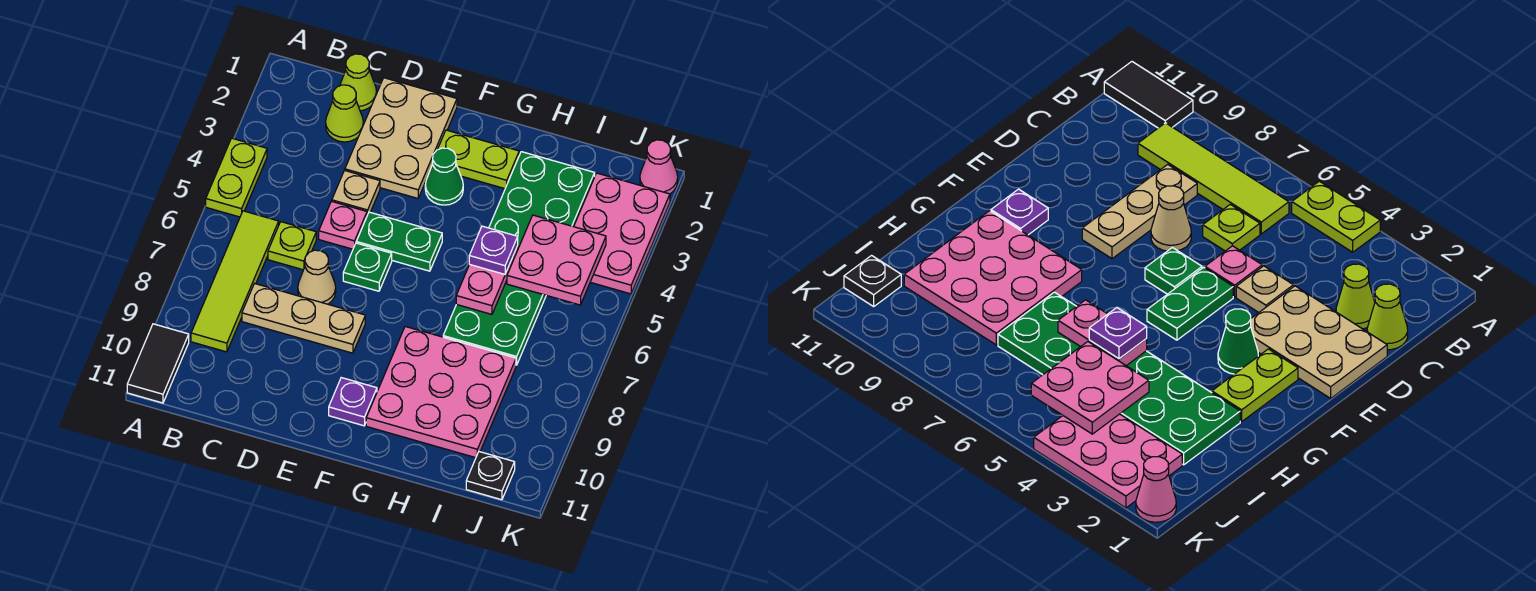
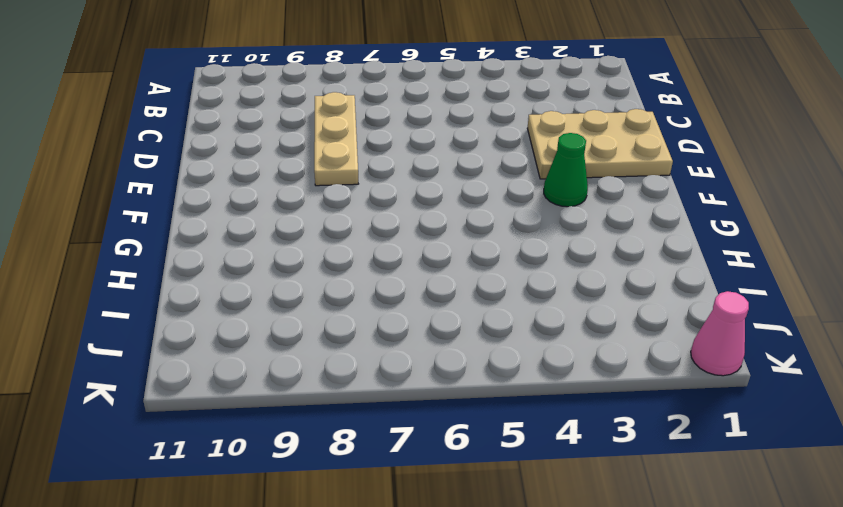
none -> lime plate A4:A5 level 1
none -> black tile A10:A11 level 1
none -> lime tile B6:B9 level 1

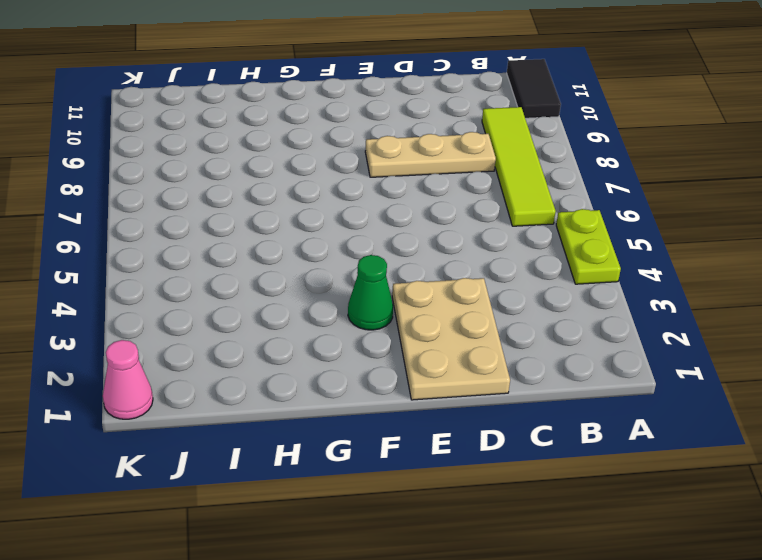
none -> lime cone C1 level 1
none -> lime cone C2 level 1
none -> lime plate C6 level 1

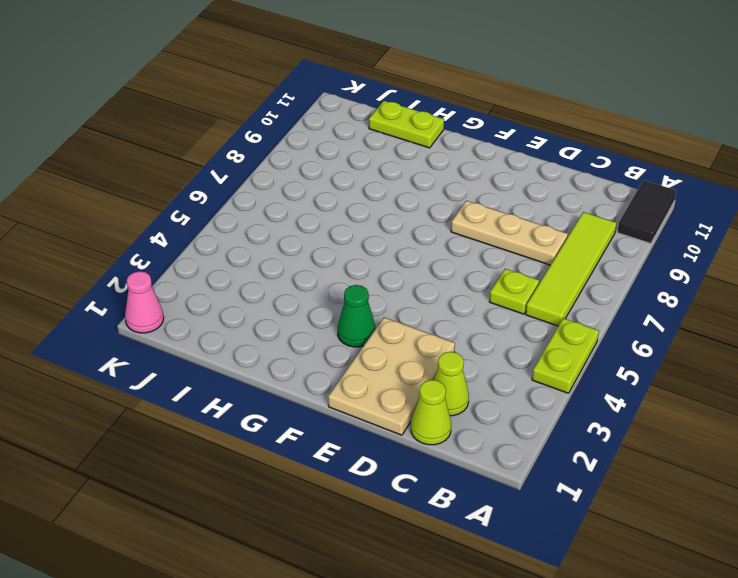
lime plate H11:I11 level 1 -> lime plate F2:G2 level 1
none -> tan plate D4 level 1
none -> pink plate D5 level 1
none -> tan cone D7 level 1

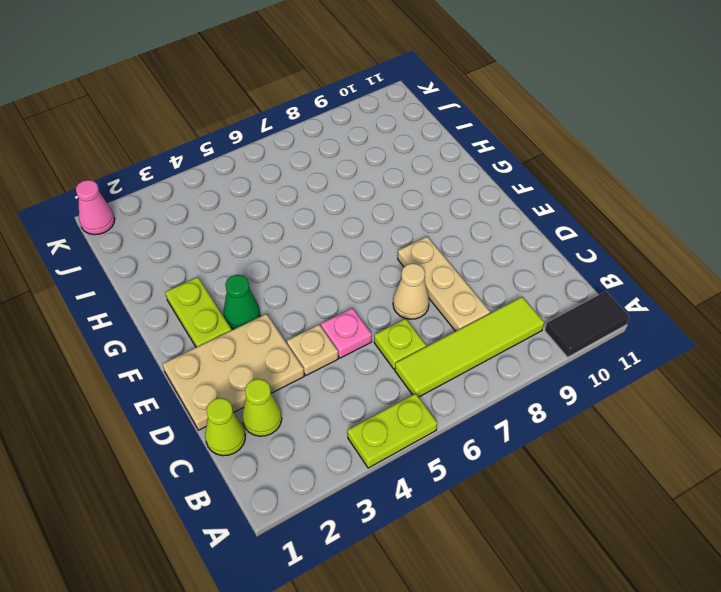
none -> green plate E5:F5 level 1
none -> green plate E6 level 1
none -> purple plate F10 level 1

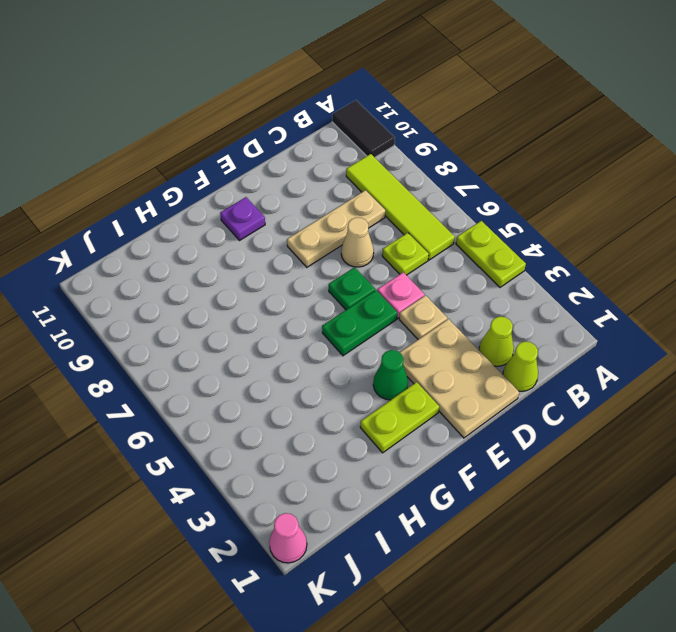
none -> pink plate G8:I10 level 1
none -> green plate H2:I7 level 1
none -> pink plate J2:K4 level 1

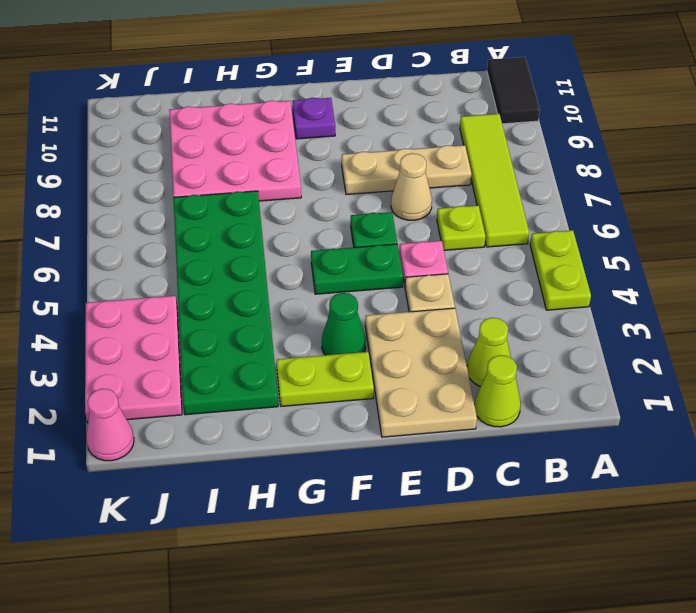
none -> black plate J11 level 1
none -> pink plate H5:H6 level 2
none -> pink plate I4:J5 level 2

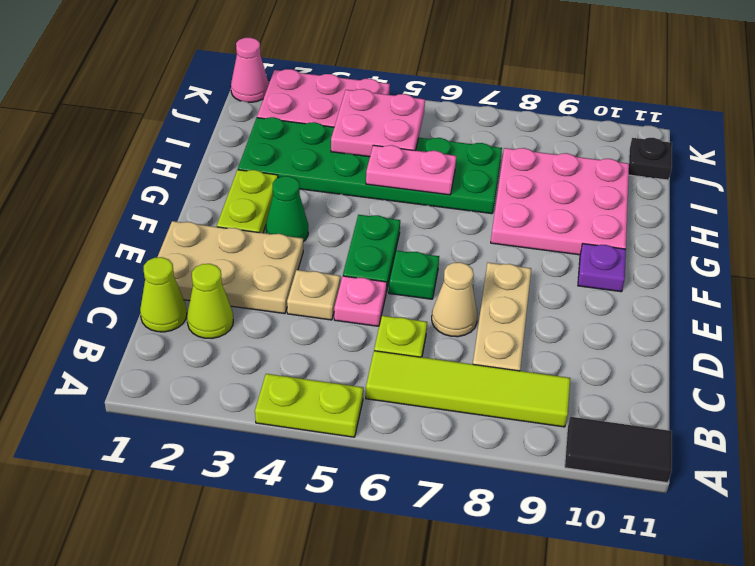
none -> purple plate H5 level 3

